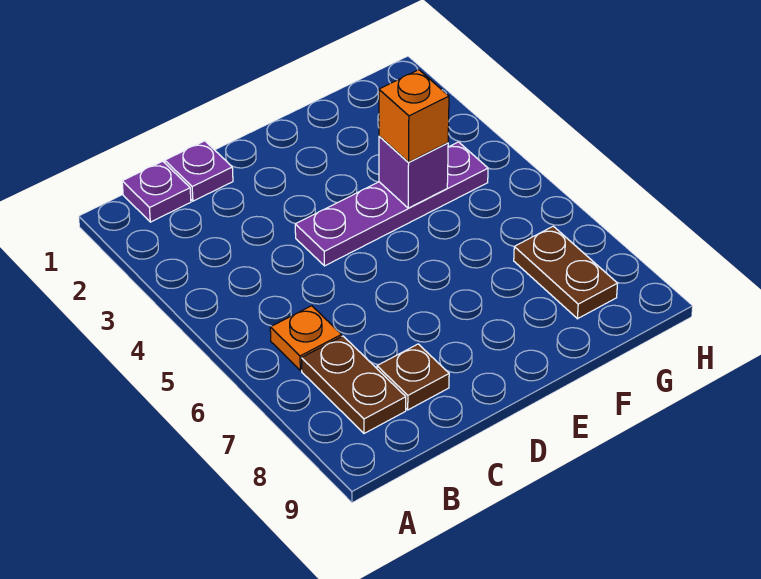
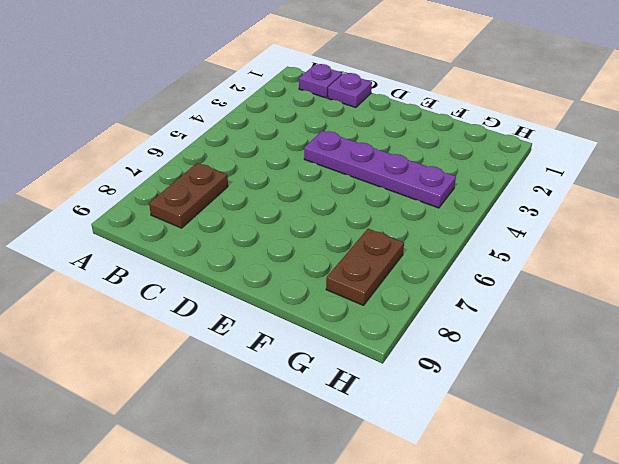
none -> orange plate B6 level 1
none -> brown plate C8 level 1

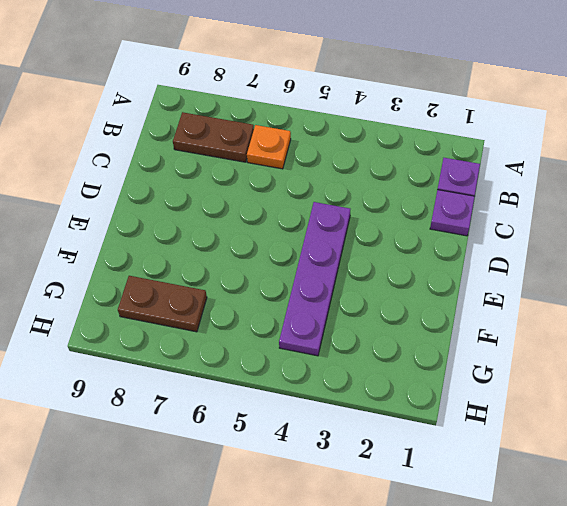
none -> brown plate C8 level 1
none -> purple brick F4 level 2

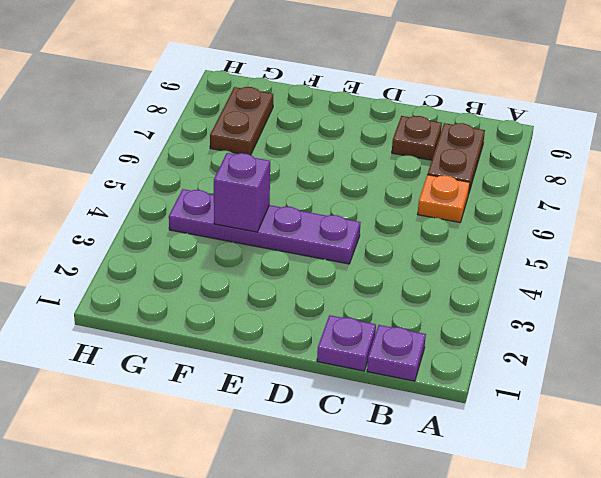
none -> orange brick F4 level 3

